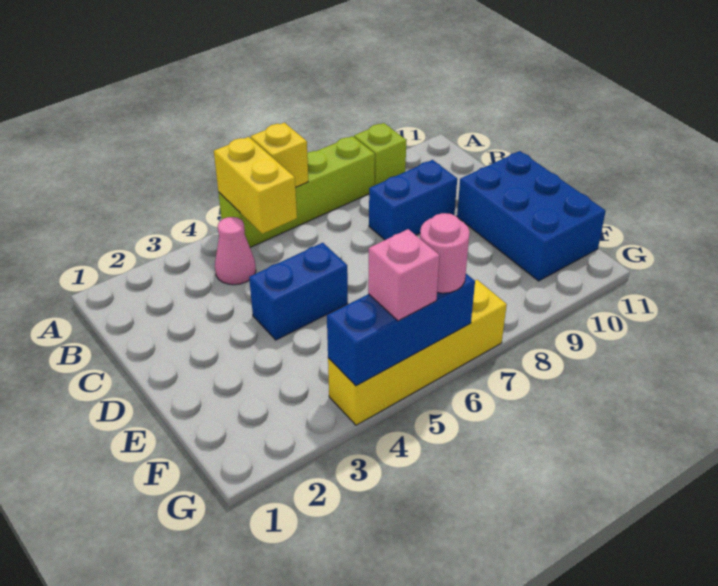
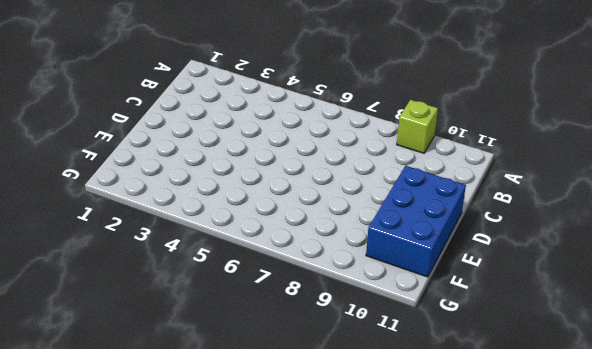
none -> lime brick A5:A8 level 1
none -> pink cone B4 level 1
none -> blue brick C8:C9 level 1

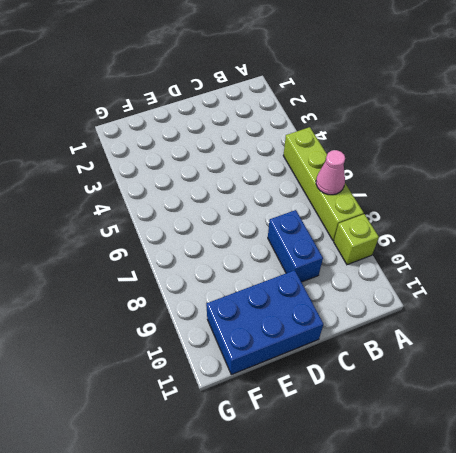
pink cone A7 level 2 -> pink cone B4 level 1
none -> blue brick D4:D5 level 1
none -> yellow brick G4:G7 level 1
none -> yellow brick A5:B5 level 2

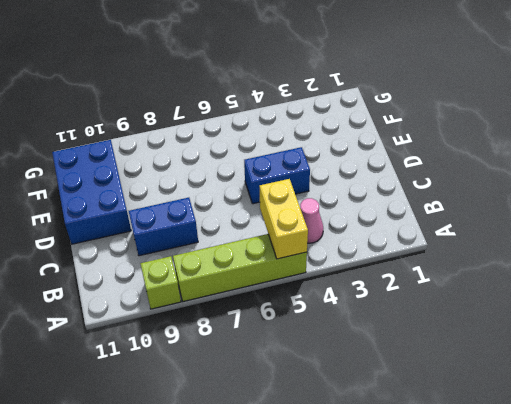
none -> yellow brick G4:G7 level 1
none -> yellow brick A6 level 2
none -> blue brick G4:G6 level 2

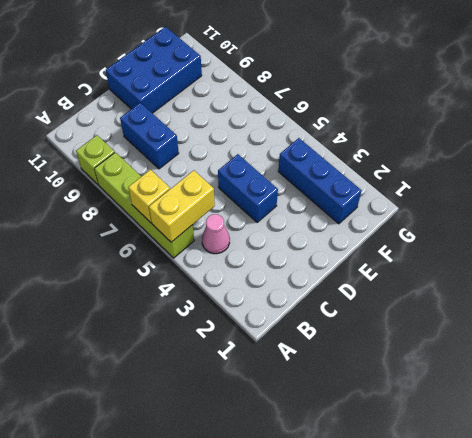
blue brick F2:F4 level 1 -> blue brick G4:G6 level 2
none -> yellow brick G4:G7 level 1
none -> pink brick G5 level 3
none -> pink round brick G6 level 3

